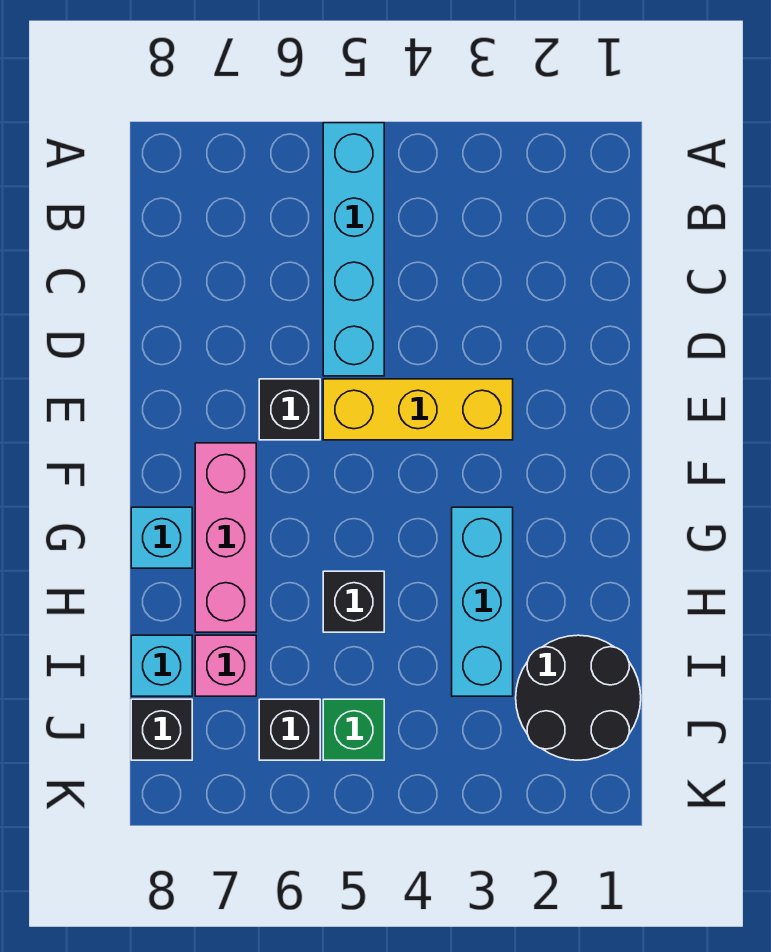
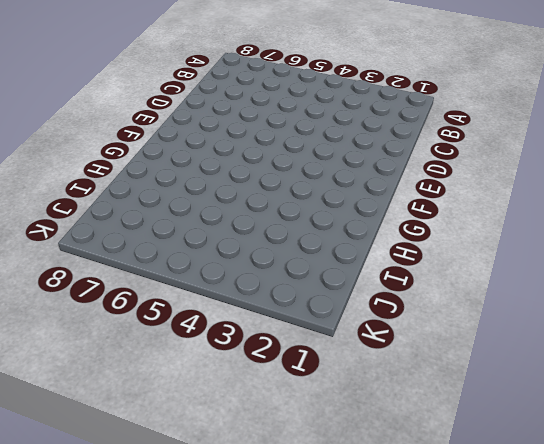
none -> cyan brick A5:D5 level 1
none -> yellow brick E3:E5 level 1
none -> black brick E6 level 1

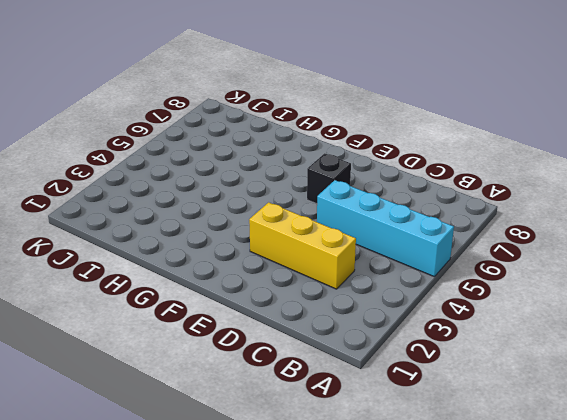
yellow brick C3:E3 level 1 -> yellow brick E3:E5 level 1
none -> pink brick F7:H7 level 1
none -> cyan brick G3:I3 level 1
none -> cyan brick G8 level 1

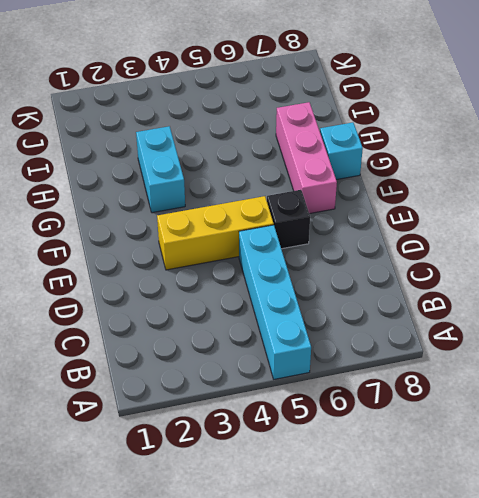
cyan brick G3:H3 level 1 -> cyan brick G3:I3 level 1
none -> black brick H5 level 1
none -> black round brick I1:J2 level 1
none -> pink brick I7 level 1

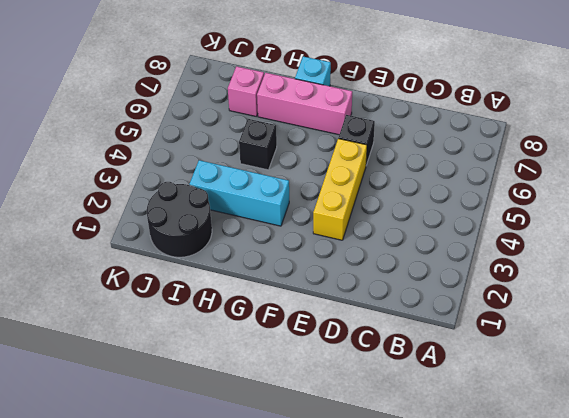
none -> cyan brick A5:D5 level 1
none -> cyan brick I8 level 1
none -> green brick J5 level 1

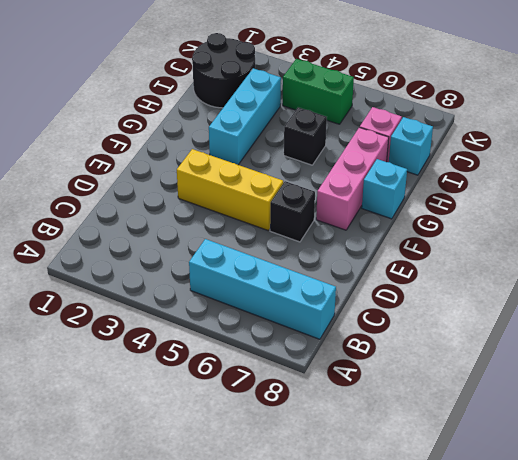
cyan brick B5:B8 level 1 -> cyan brick A5:D5 level 1
green brick J4:J5 level 1 -> green brick J5 level 1
none -> black brick J6 level 1
none -> black brick J8 level 1

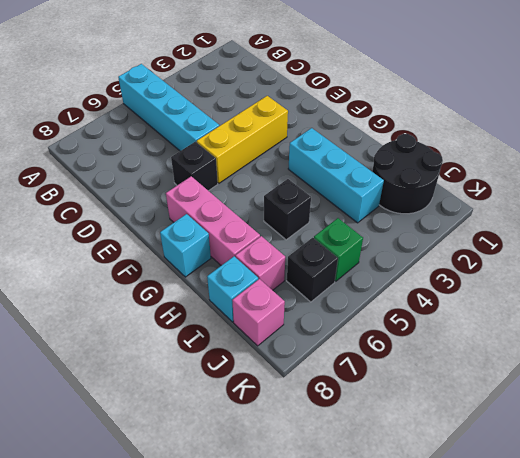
pink brick J8 level 1 -> black brick J8 level 1

